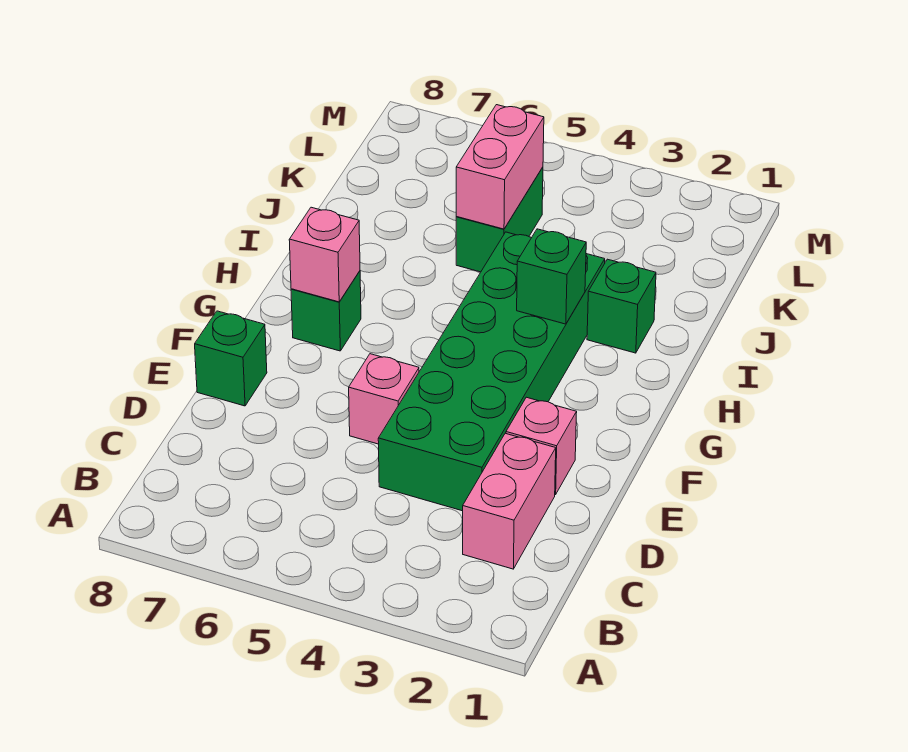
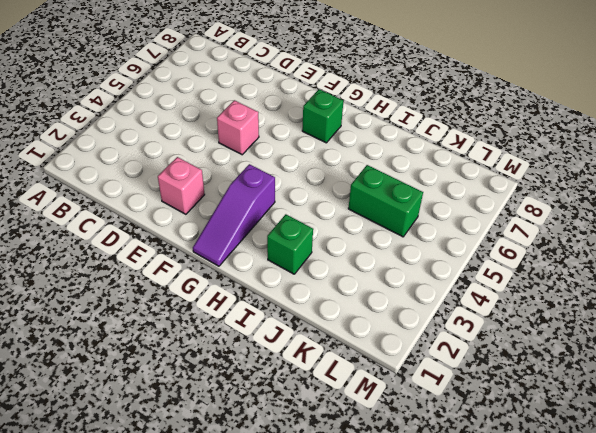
purple slope G1:G3 level 1 top 3 -> green brick D3:I4 level 1
none -> pink brick C2:D2 level 1
none -> green brick E8 level 1

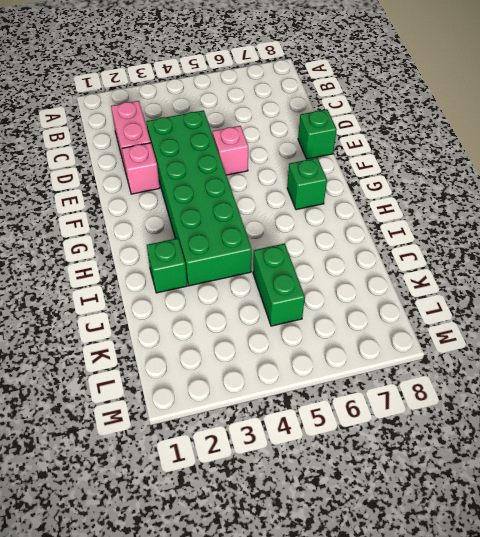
none -> pink brick G7 level 2
none -> green brick H3 level 2

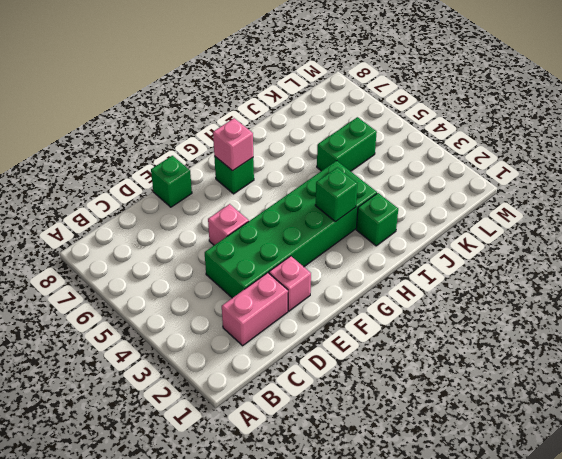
none -> pink brick J5:K5 level 2

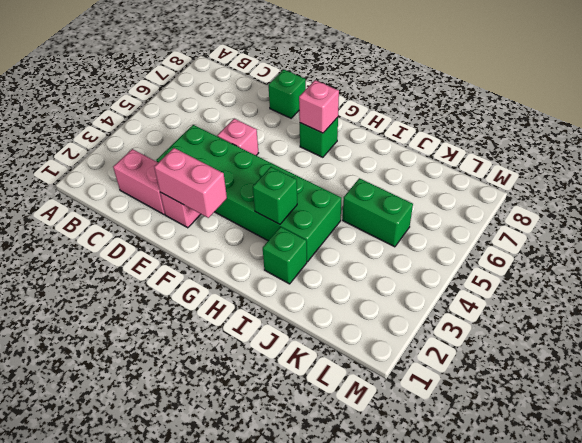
pink brick E2:F2 level 2 -> pink brick J5:K5 level 2

